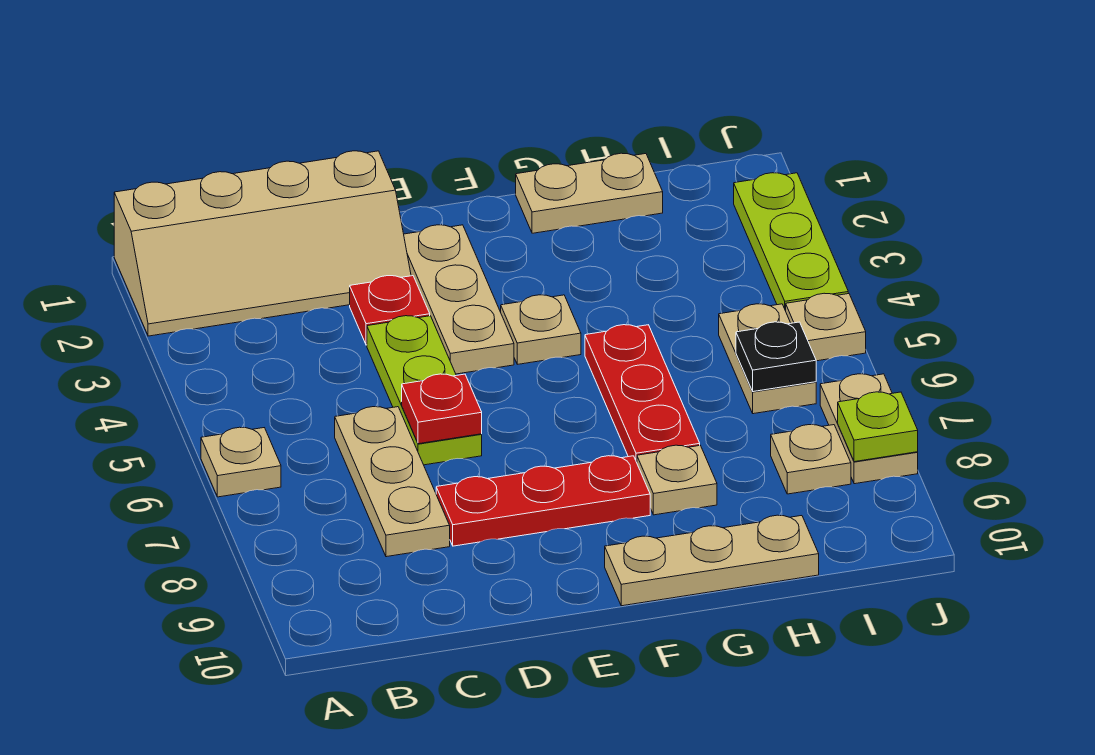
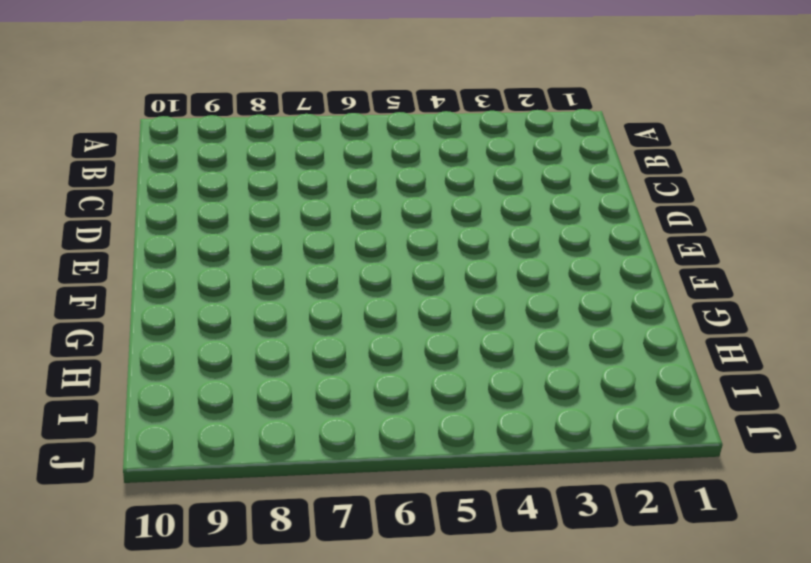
none -> tan slope A1:D2 level 1 top 1
none -> tan plate A6 level 1
none -> tan plate C6:C8 level 1

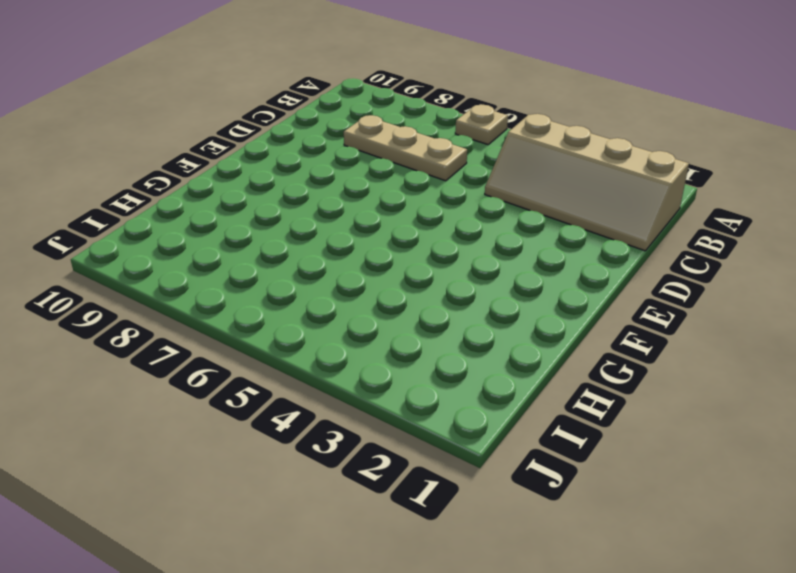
tan slope B1:C4 level 1 top B -> tan slope A1:D2 level 1 top 1
none -> red plate D3 level 1
none -> lime plate D4:D6 level 1
none -> red plate D8:F8 level 1

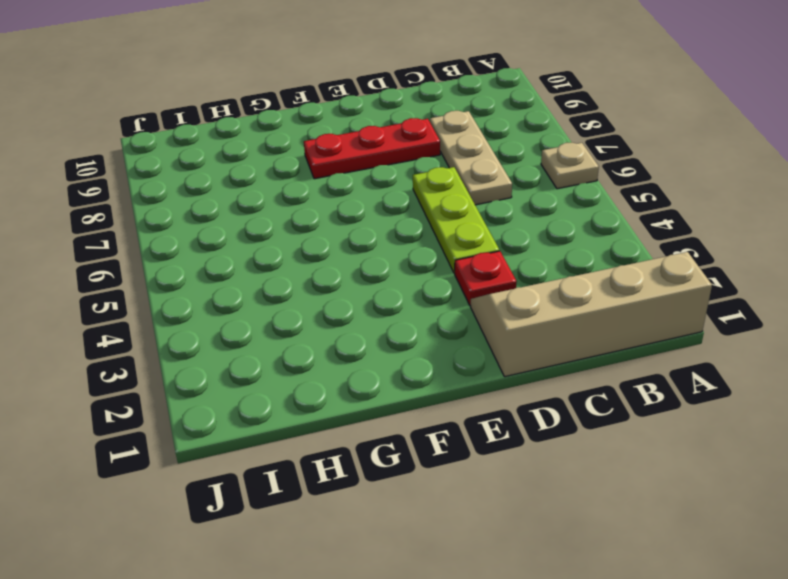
none -> tan plate E2:E4 level 1
none -> tan plate F4 level 1
none -> tan plate F10:H10 level 1

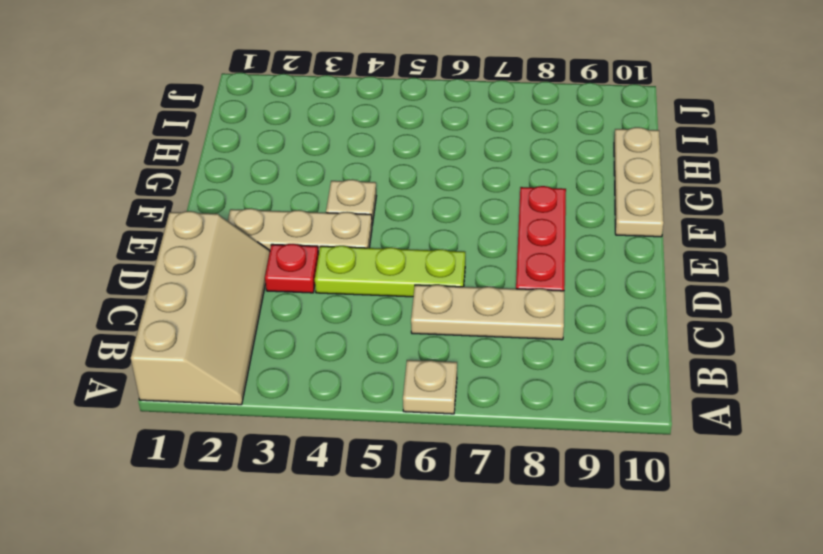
none -> tan plate G1:H1 level 1
none -> red plate G5:G7 level 1
none -> tan plate G8 level 1

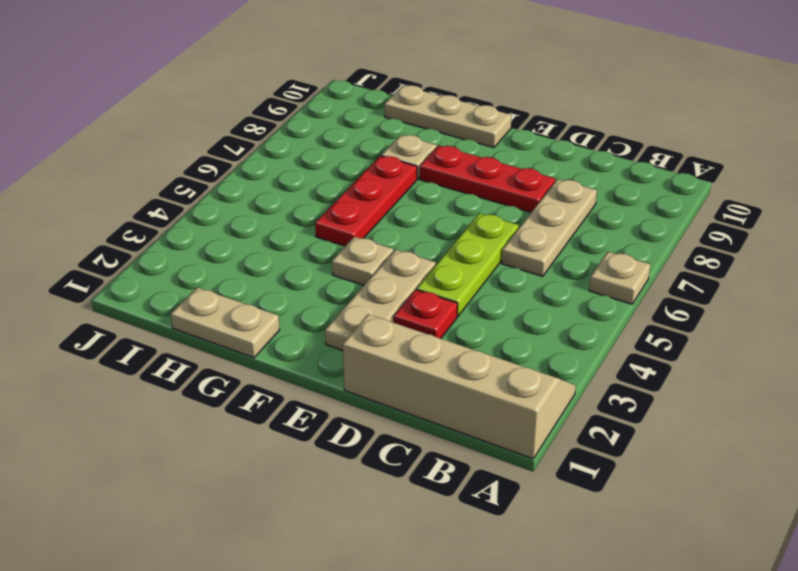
none -> tan plate I5:I6 level 1
none -> tan plate I8 level 1
none -> lime plate J2:J4 level 1

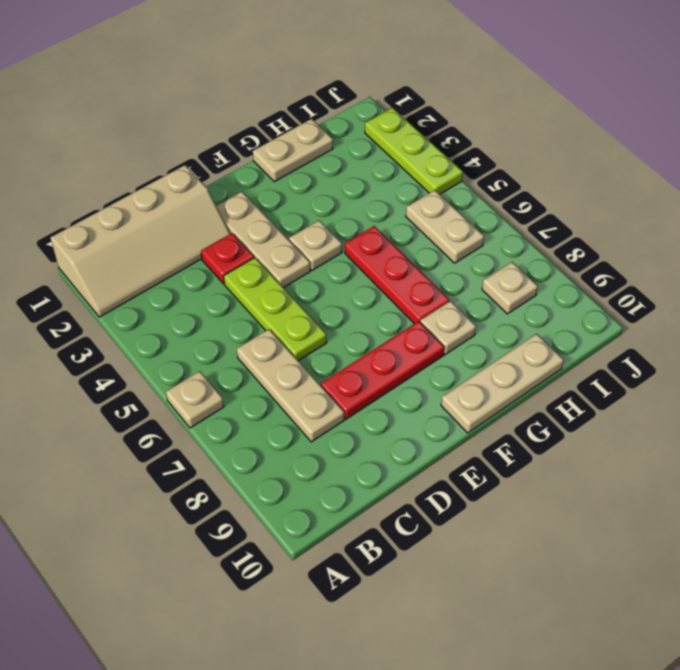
none -> tan plate J5 level 1
none -> tan plate J7:J8 level 1
none -> red plate D6 level 2

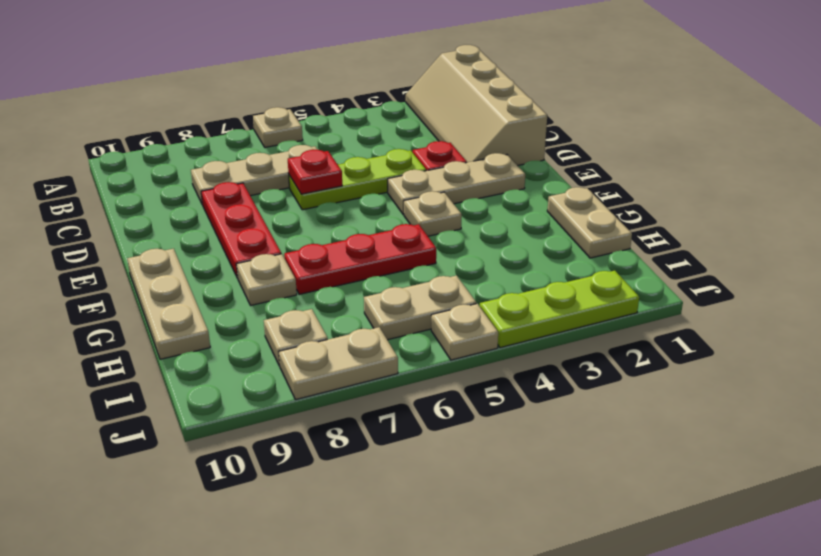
none -> black plate I6 level 2
none -> lime plate J8 level 2

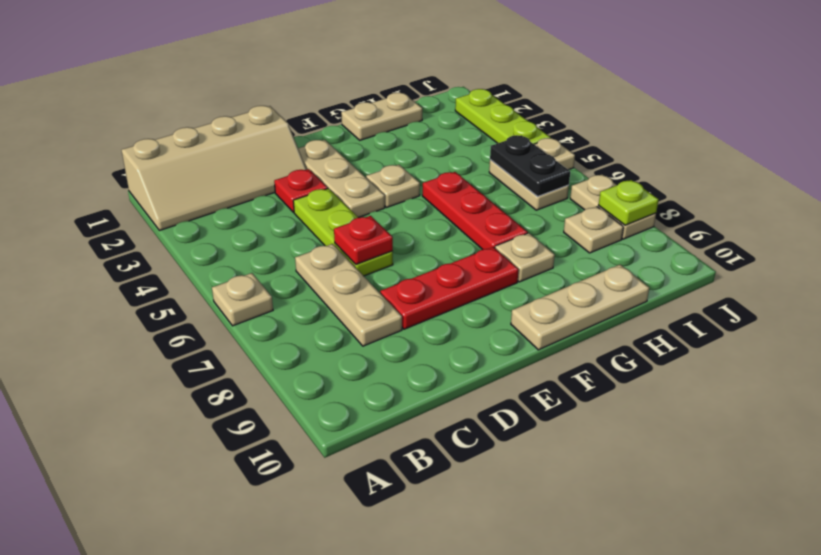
black plate I5:I6 level 2 -> black plate I6 level 2

